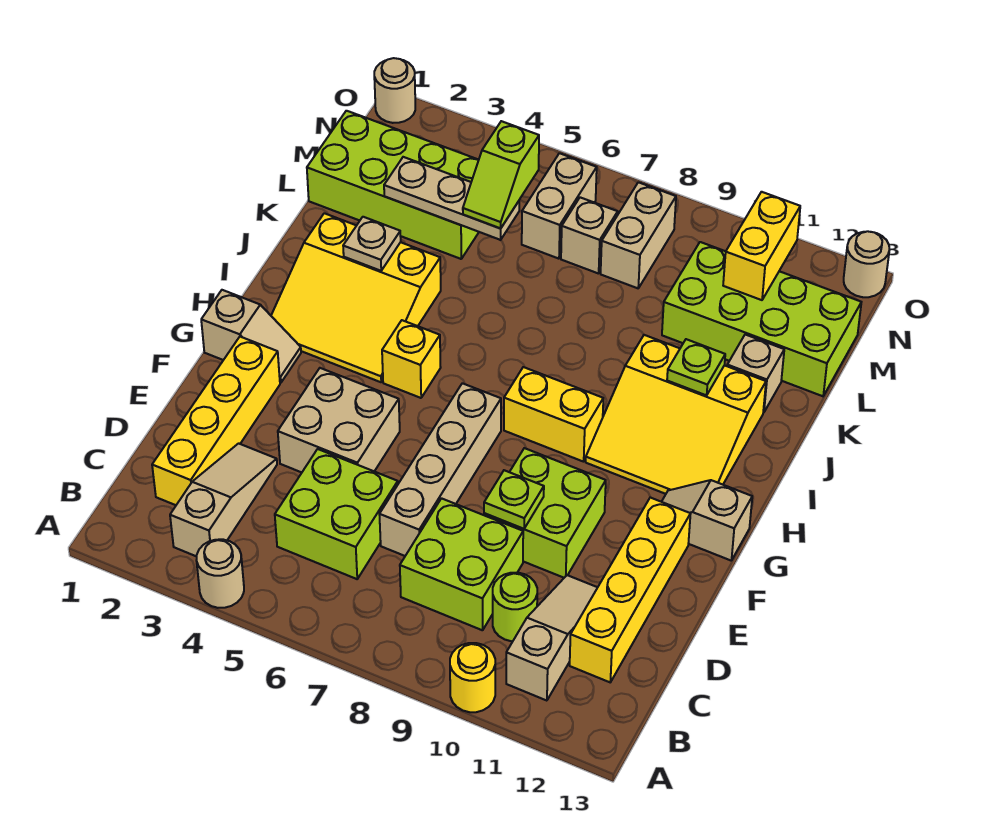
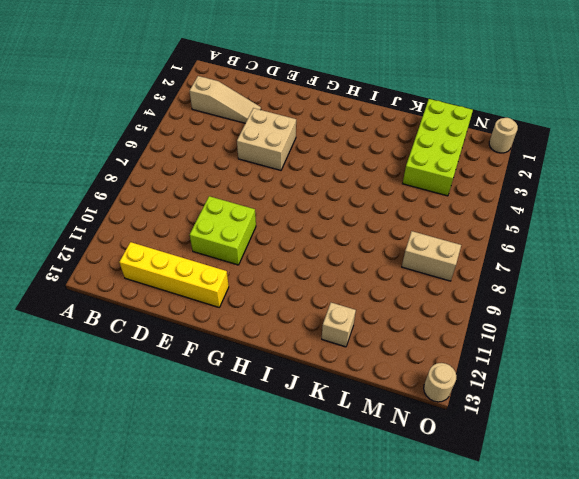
none -> tan round brick A4 level 1
none -> yellow round brick A10 level 1
none -> tan slope B11:D11 level 1 top B
none -> yellow brick C2:F2 level 1

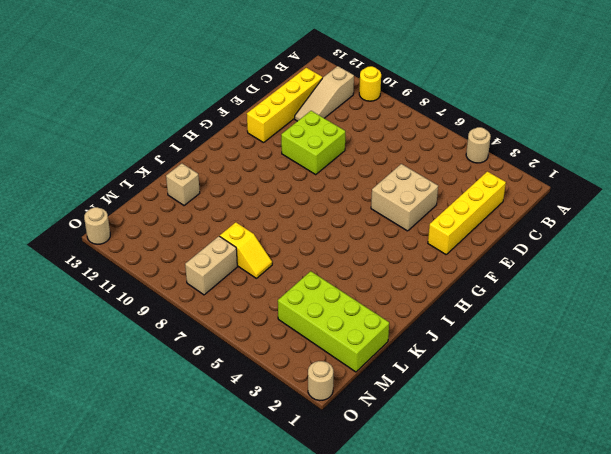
yellow slope L7:L8 level 1 top 8 -> none
none -> tan slope B3:D3 level 1 top B
none -> lime brick C5:D6 level 1
none -> lime brick C8:D9 level 1
none -> lime round brick C10 level 1

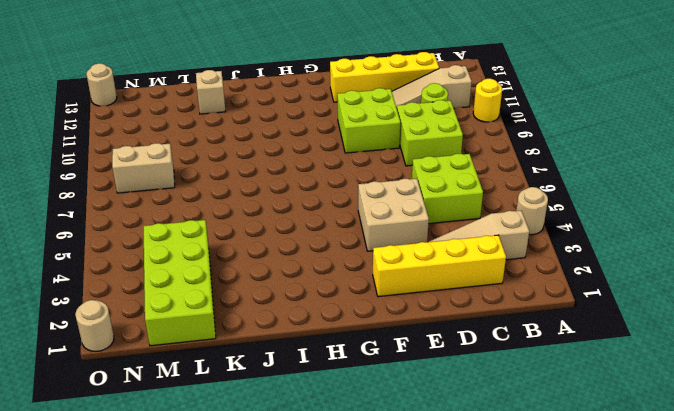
none -> tan brick D7:G7 level 1
none -> tan slope G1:G2 level 1 top 1
none -> tan slope G12:G13 level 1 top 13
none -> yellow slope H2:J4 level 1 top J

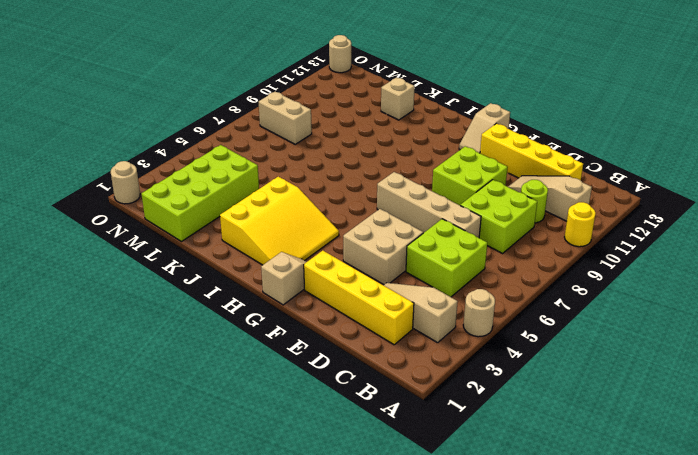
none -> yellow brick H5 level 1
none -> yellow brick H8:H9 level 1
none -> yellow slope H10:J12 level 1 top J
none -> lime brick L10:M13 level 1

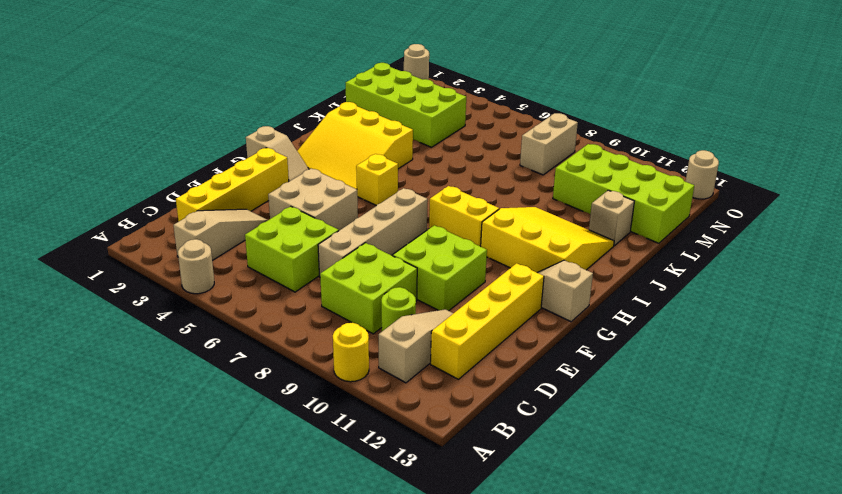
yellow slope H10:J12 level 1 top H -> yellow slope H10:J12 level 1 top J
none -> tan brick M6:N6 level 1
none -> tan brick M7 level 1
none -> lime plate E9 level 2
none -> tan plate J3 level 2

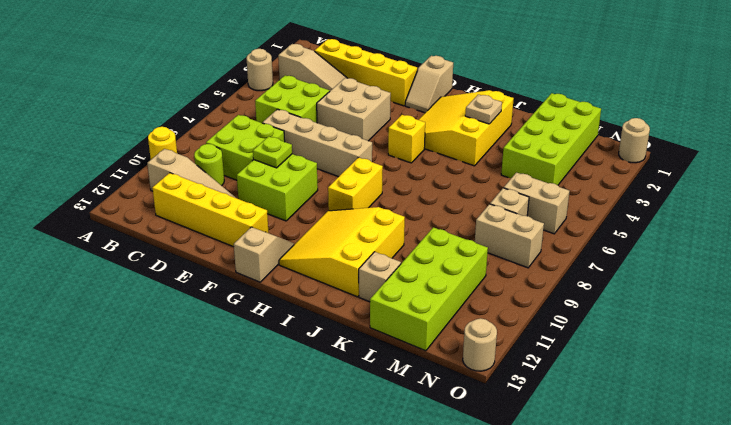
none -> lime plate J11 level 2
none -> tan plate L3:L5 level 2
none -> yellow brick M11:N11 level 2
none -> lime slope L5:M5 level 3 top M

